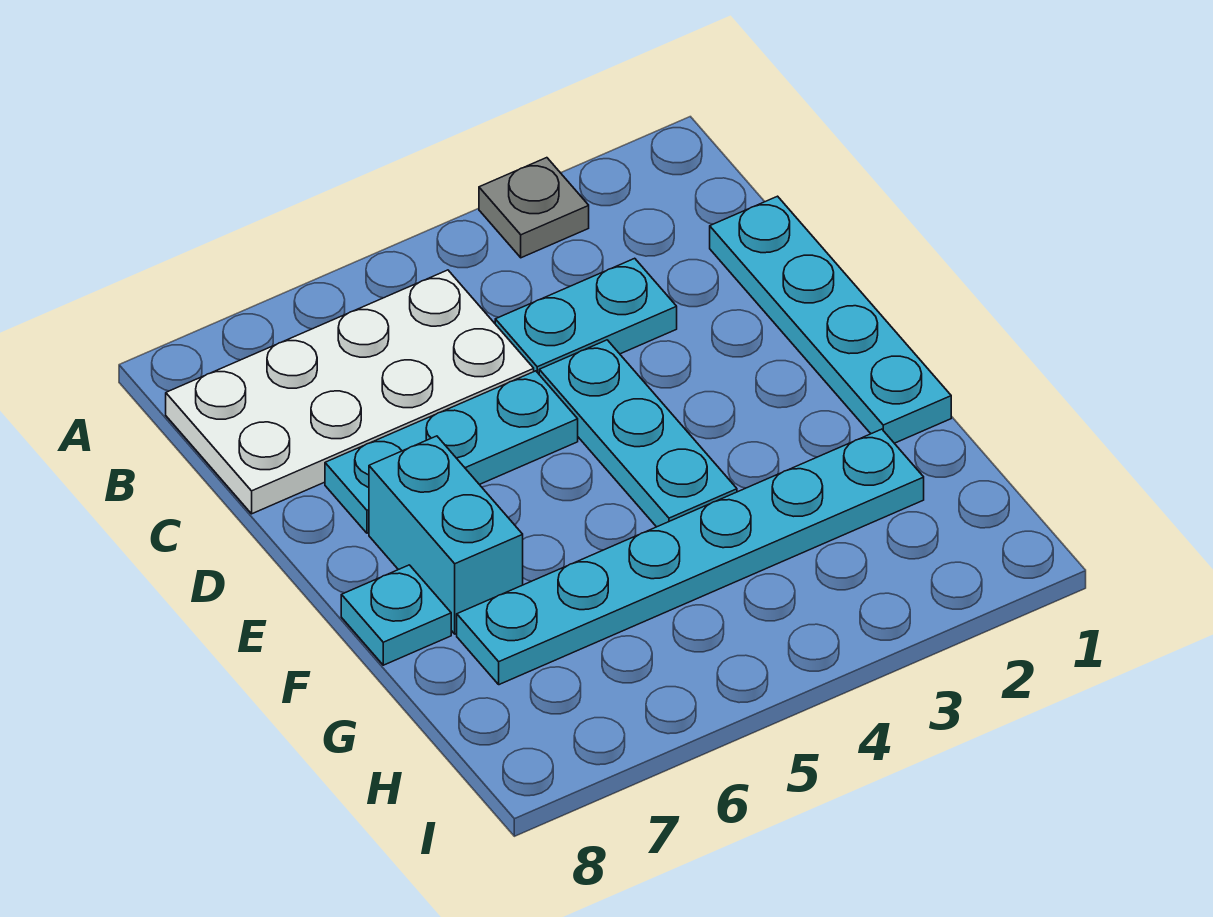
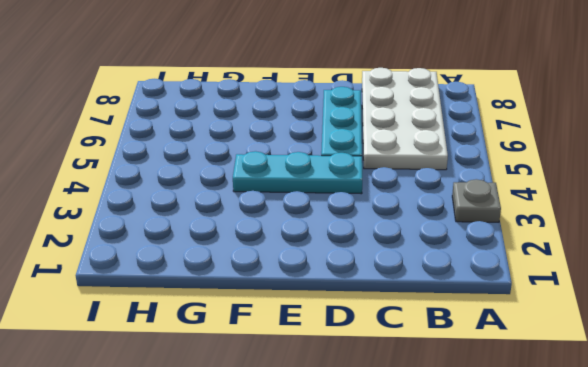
none -> cyan plate C1:F1 level 1
none -> cyan plate C3:C4 level 1

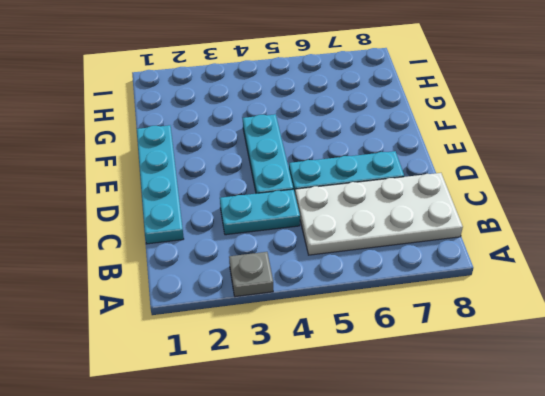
none -> cyan brick E7:F7 level 1
none -> cyan plate F8 level 1

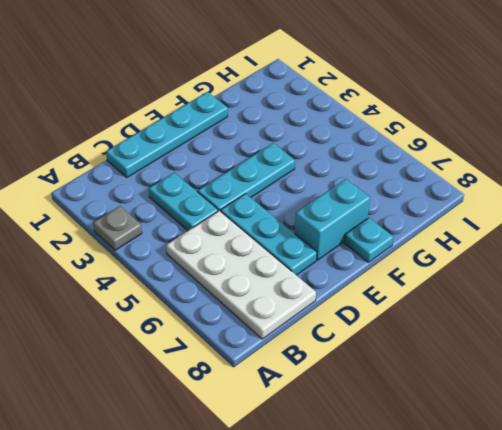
none -> cyan plate G2:G7 level 1

